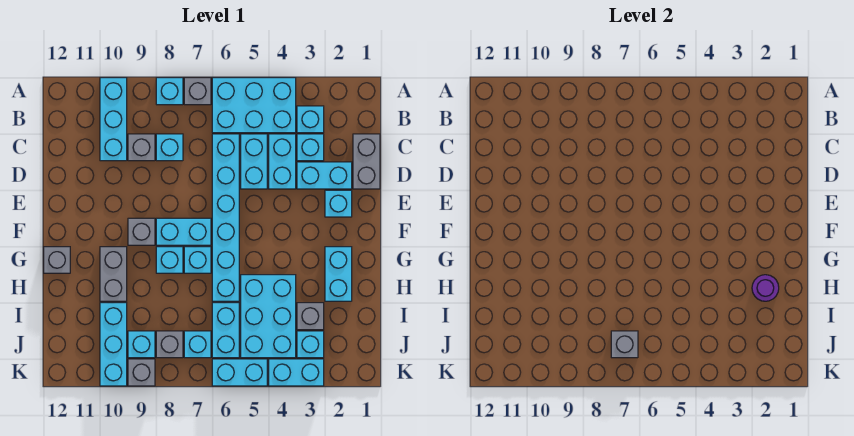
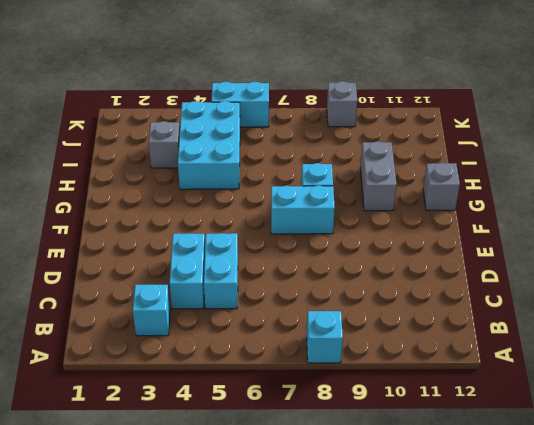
none -> cyan brick A4:B6 level 1
none -> grey brick A7 level 1
none -> cyan brick A10:C10 level 1
none -> grey brick C1:D1 level 1

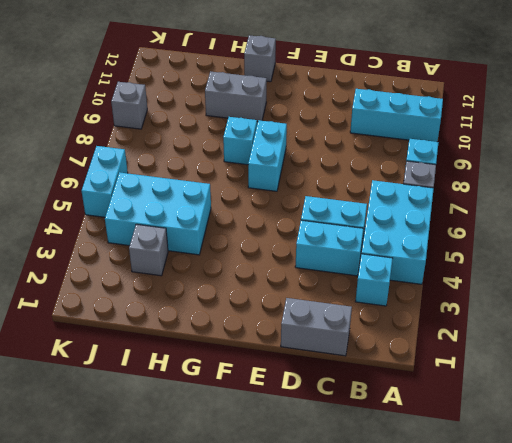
none -> cyan brick C3 level 1
none -> cyan brick C6:H6 level 1
none -> cyan brick C8 level 1
none -> grey brick C9 level 1

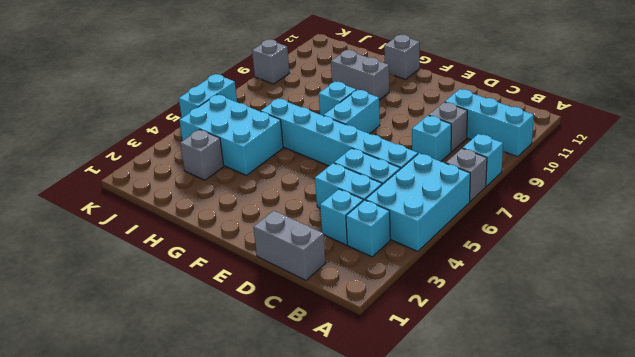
none -> cyan brick D2:D3 level 1
none -> cyan brick E2 level 1
none -> grey brick F9 level 1
none -> cyan brick G2:H2 level 1

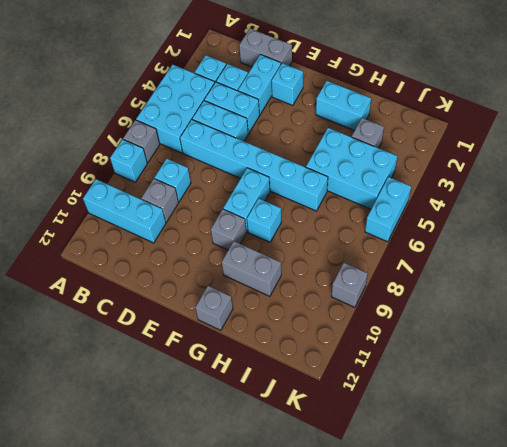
none -> cyan brick G7 level 1
none -> cyan brick I6:J6 level 1
none -> cyan brick I10:K10 level 1
none -> cyan brick J3 level 1

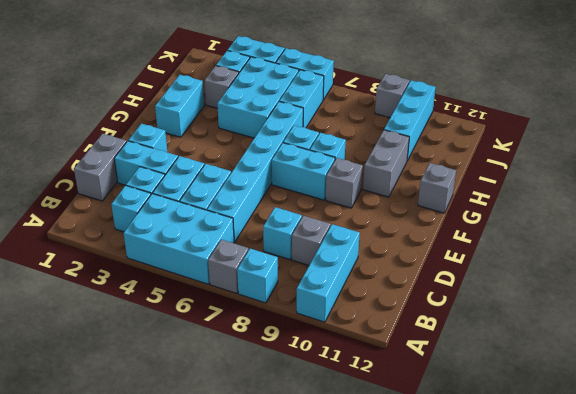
none -> cyan brick J7 level 1
none -> grey brick J8 level 1
none -> cyan brick J9 level 1
none -> purple round brick H2 level 2

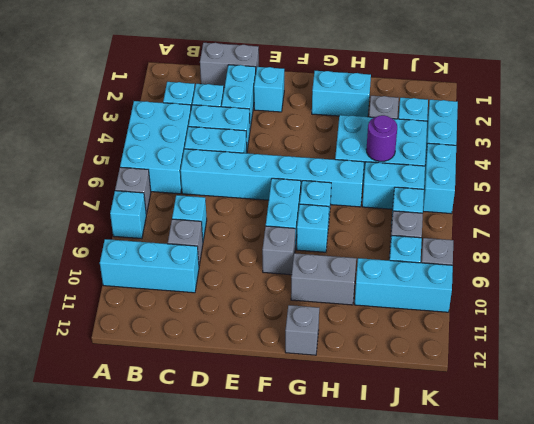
purple round brick I5 level 2 -> purple round brick H2 level 2
none -> grey brick J7 level 2

